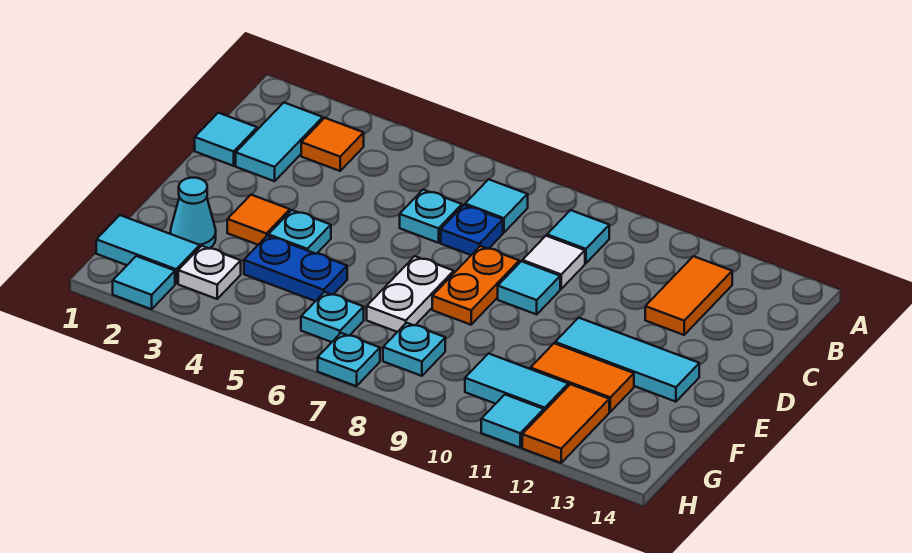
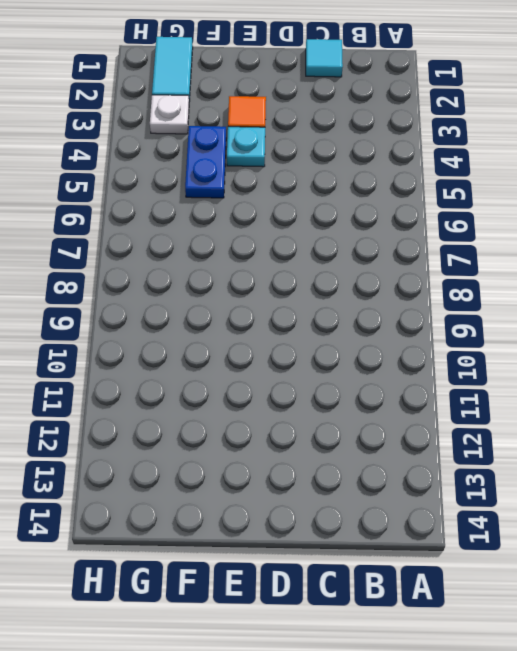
none -> cyan tile B2:C2 level 1
none -> orange tile B3 level 1
none -> cyan tile B7 level 1

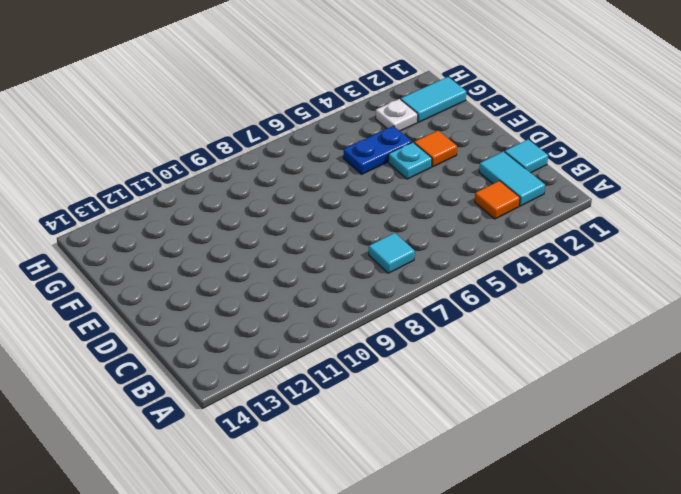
none -> cyan tile B9 level 1
none -> orange tile B12:C12 level 1
none -> cyan plate C6 level 1

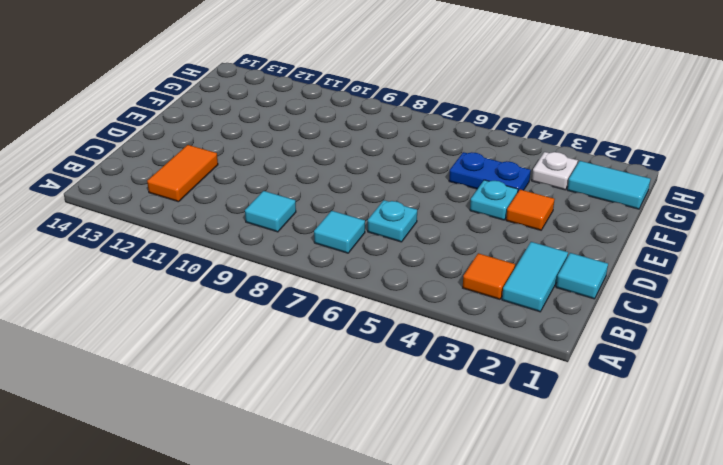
none -> blue plate C7 level 1
none -> white tile C9 level 1
none -> orange plate D8:E8 level 1

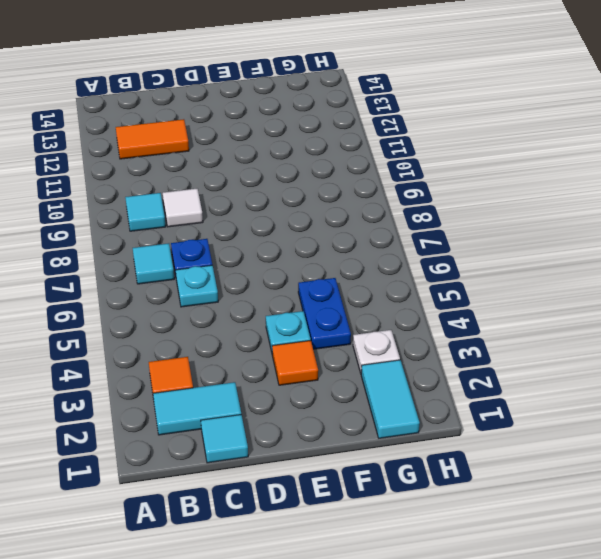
none -> orange plate D8:E8 level 1
none -> cyan tile D9 level 1
none -> white plate E7:F7 level 1

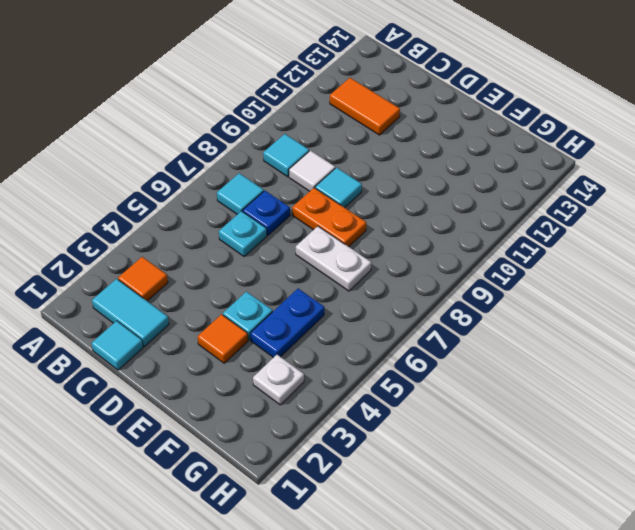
none -> cyan tile E11:E13 level 1
none -> cyan cone F2 level 1
none -> orange tile F11:F12 level 1

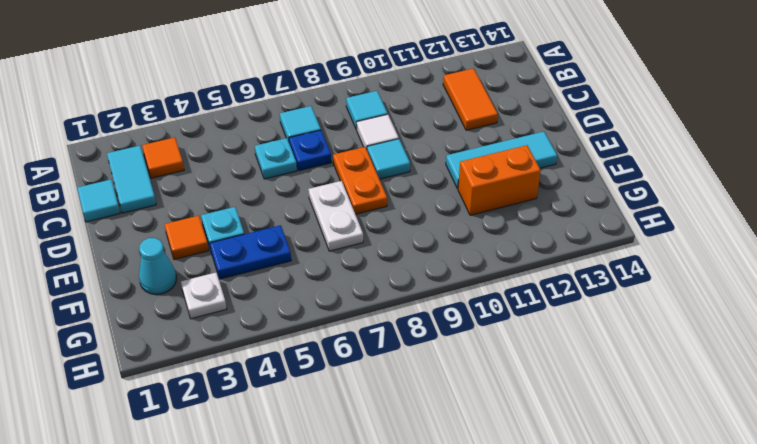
orange brick F11:F12 level 1 -> orange tile F11:F12 level 1
none -> cyan tile G1:G2 level 1
none -> cyan plate G6 level 1
none -> cyan plate G8 level 1

